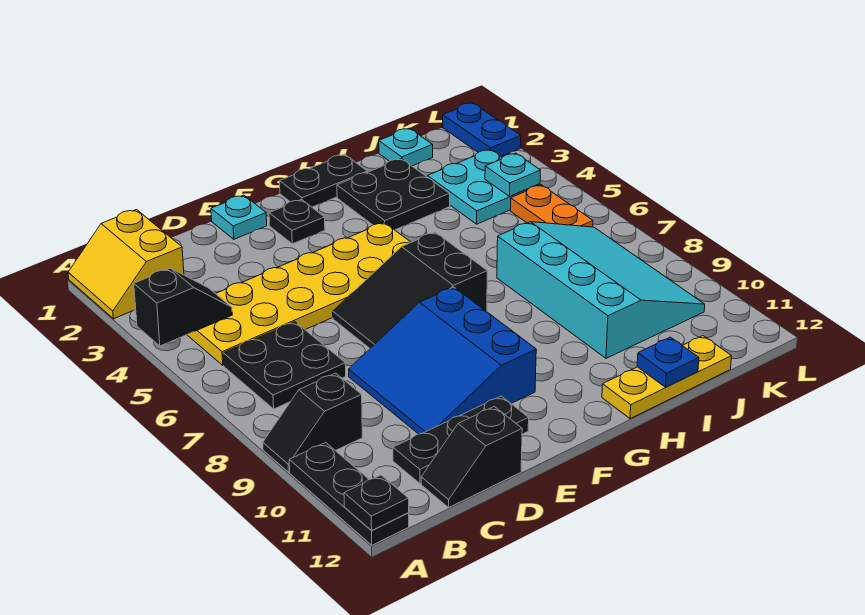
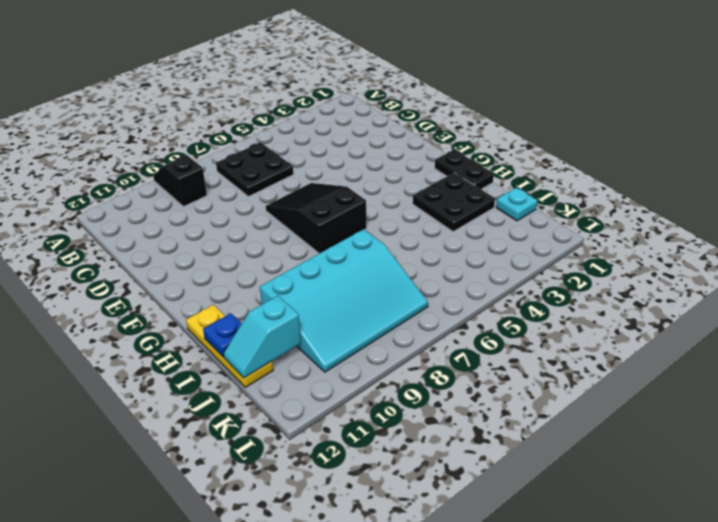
cyan slope J11:J12 level 2 top 11 -> none
none -> yellow slope A1:B2 level 1 top B
none -> black plate A10:A12 level 1
none -> yellow plate B4:G5 level 1

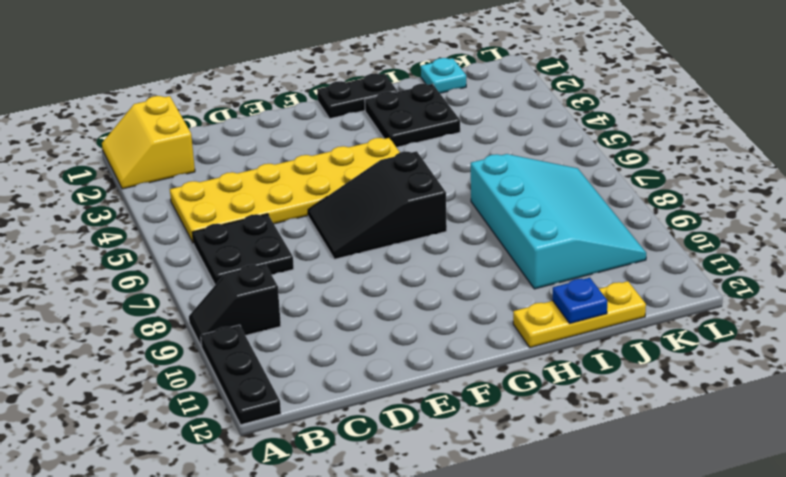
none -> black plate C11:E11 level 1
none -> black slope C12:D12 level 1 top D
none -> blue slope D8:F10 level 1 top F

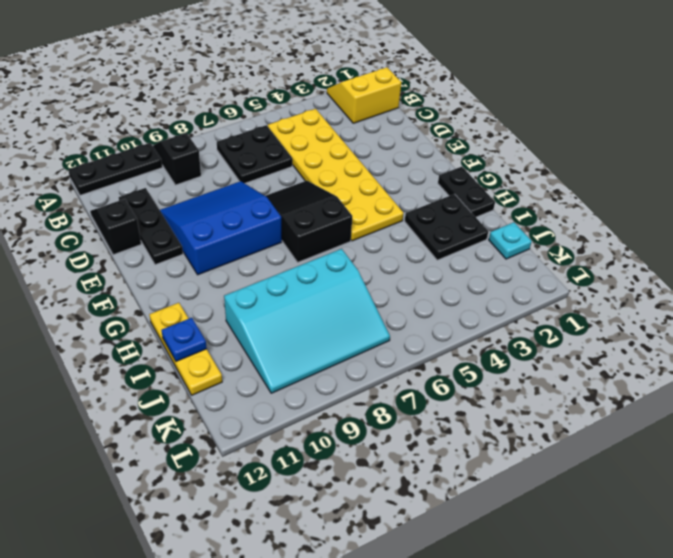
none -> cyan plate E1 level 1
none -> black plate F2 level 1
none -> cyan plate J3:K4 level 1

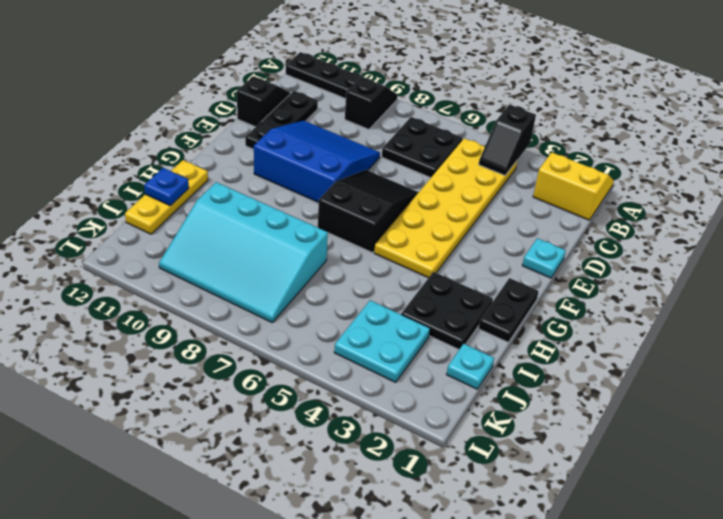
none -> black plate F2 level 1
none -> orange plate K5:K6 level 1
none -> blue plate L1:L2 level 1

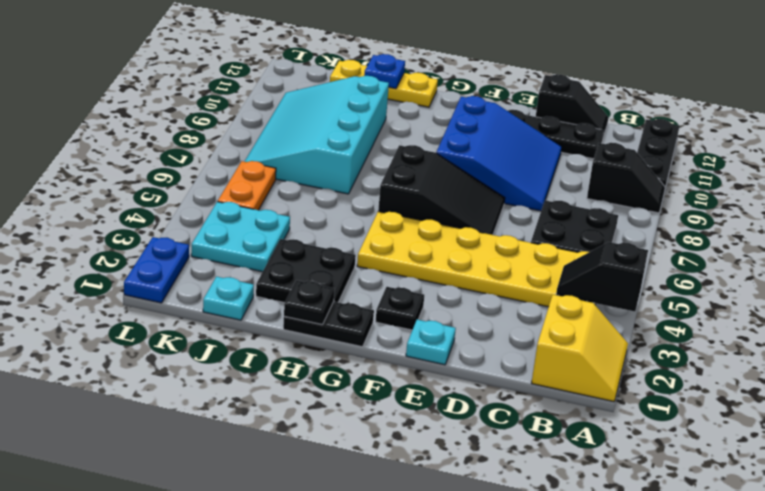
black plate H1 level 2 -> black plate A12 level 2
none -> cyan plate K4 level 2

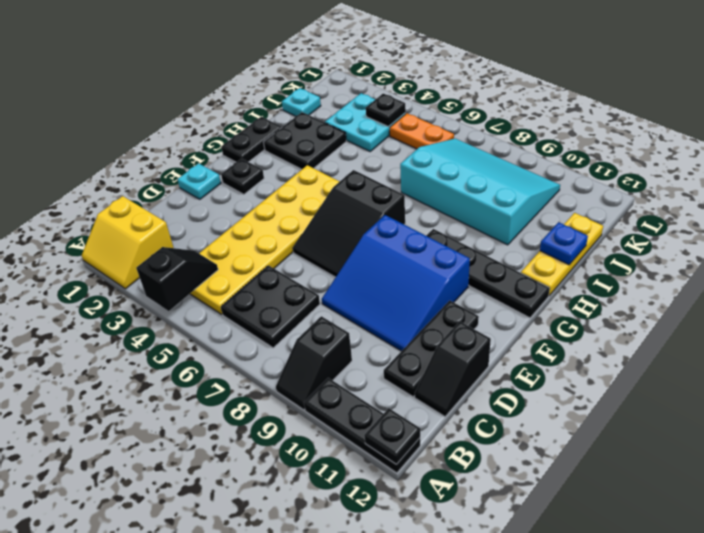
black plate G9:G12 level 1 -> none
black plate K4 level 2 -> cyan plate K4 level 2
none -> blue plate L1:L2 level 1

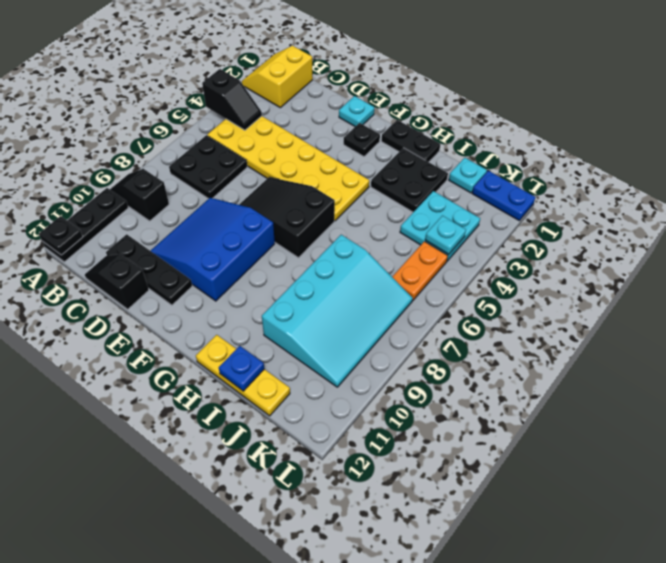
blue plate K1:L1 level 1 -> blue plate L1:L2 level 1

